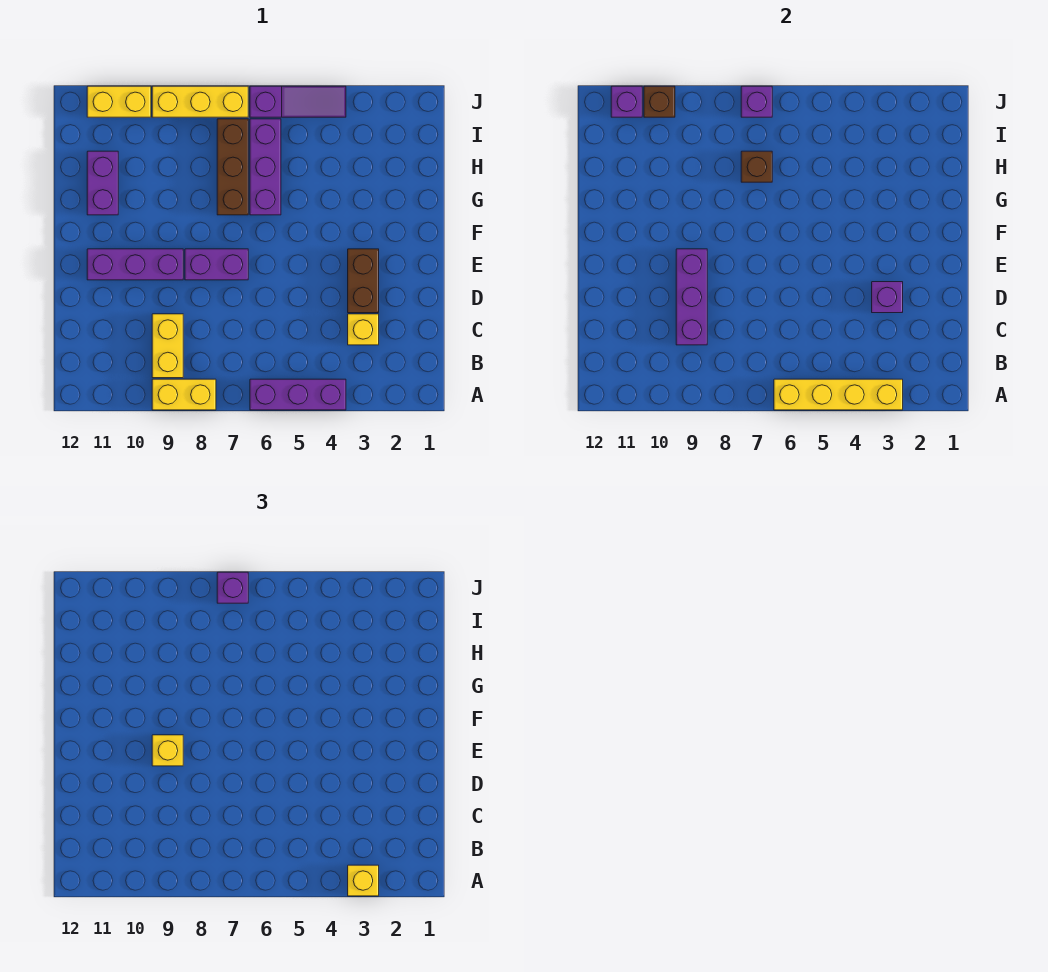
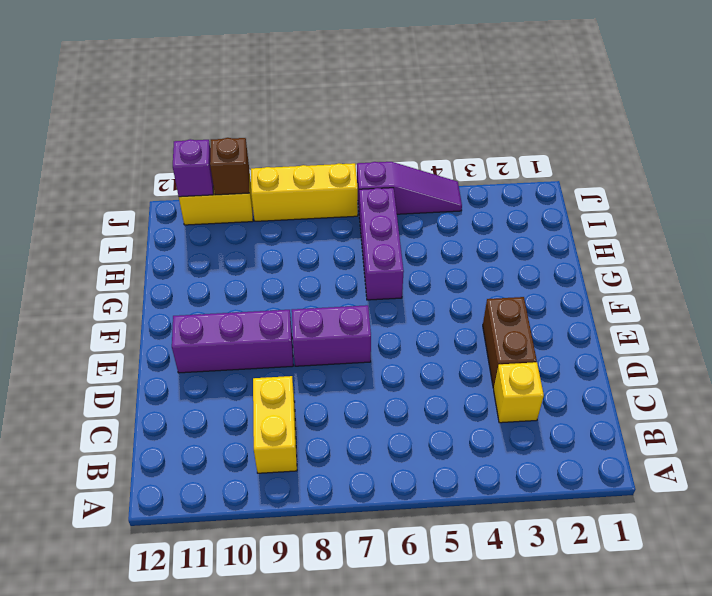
none -> purple brick A4:A6 level 1
none -> yellow brick A8:A9 level 1
none -> brown brick G7:I7 level 1

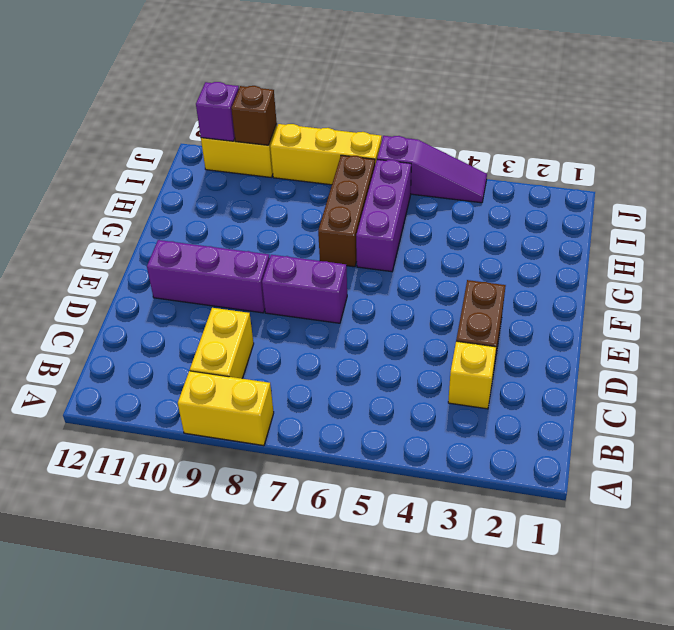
none -> purple brick A4:A6 level 1
none -> purple brick G11:H11 level 1
none -> yellow brick A3:A6 level 2

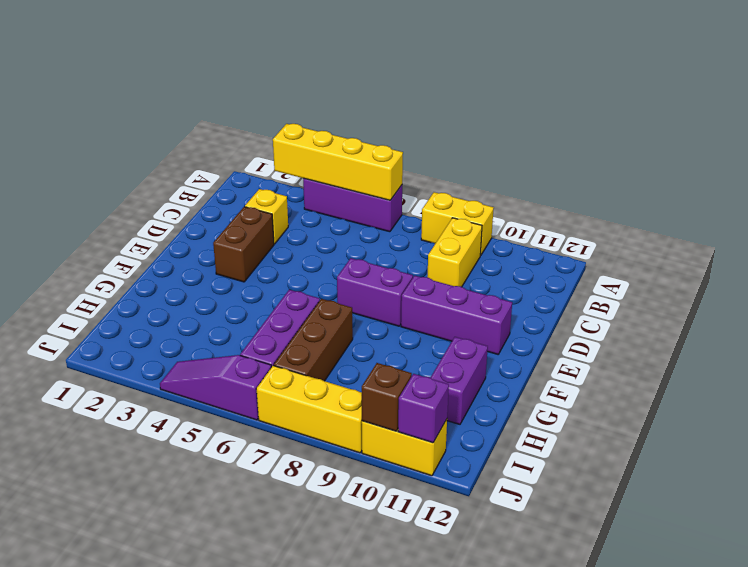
none -> purple brick C9:E9 level 2
none -> purple brick D3 level 2
none -> brown brick H7 level 2

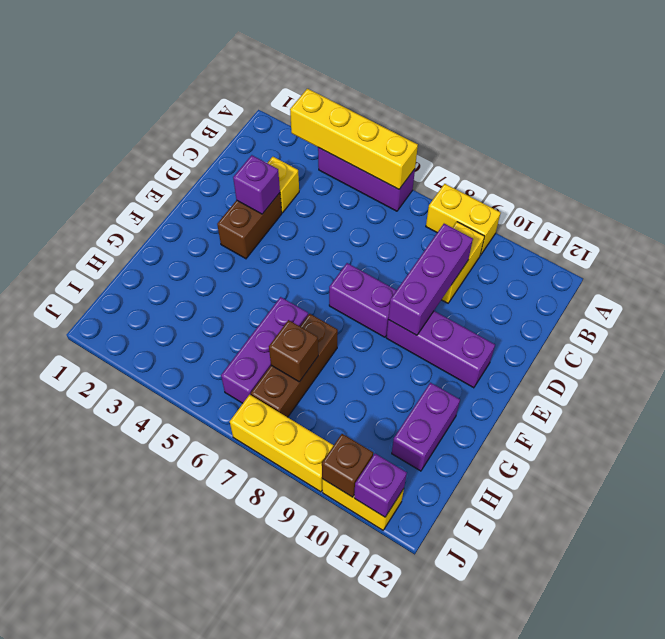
none -> purple slope J4:J6 level 1 top 6
none -> purple brick J7 level 2
none -> yellow brick A3 level 3

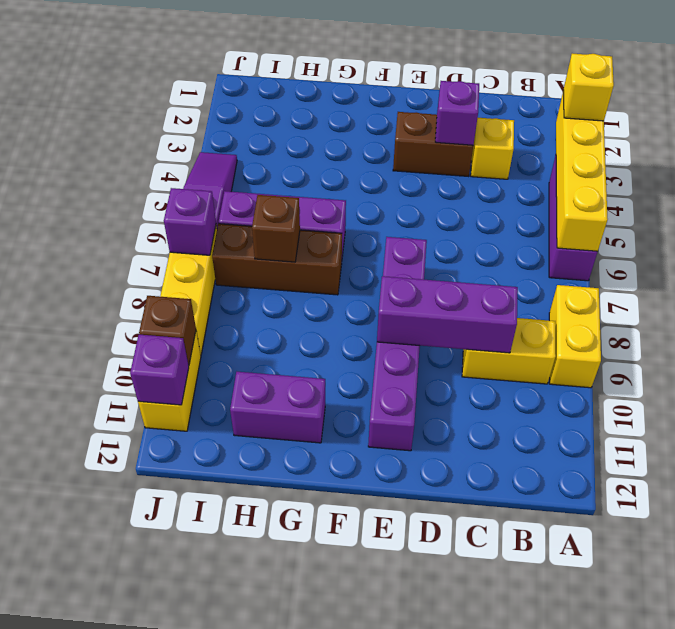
none -> yellow brick E9 level 3
none -> purple brick J7 level 3

